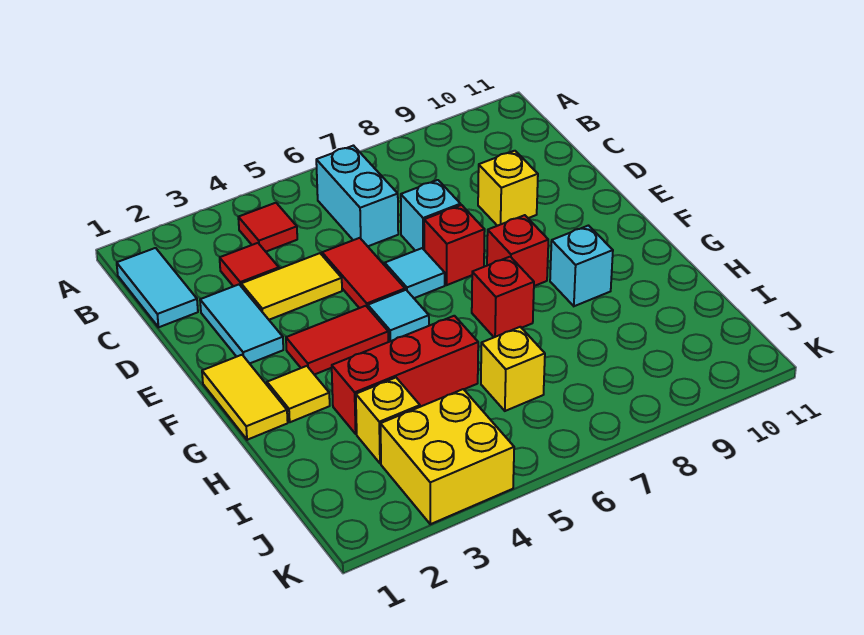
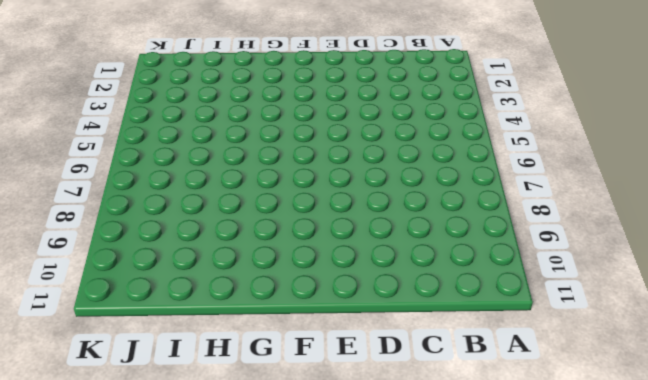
none -> cyan tile B1:C1 level 1
none -> red tile B4 level 1
none -> cyan brick B6:C6 level 1

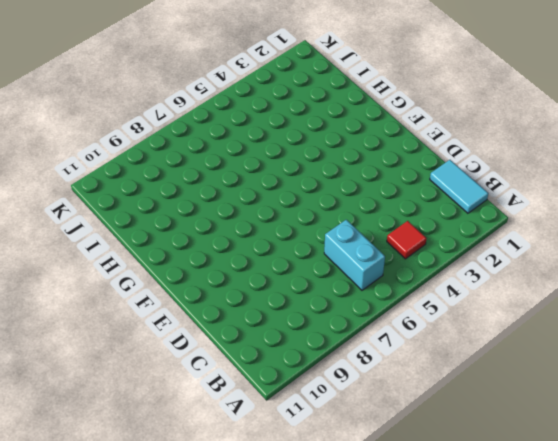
none -> red tile C3 level 1
none -> cyan tile D2:E2 level 1
none -> yellow tile D3:D4 level 1

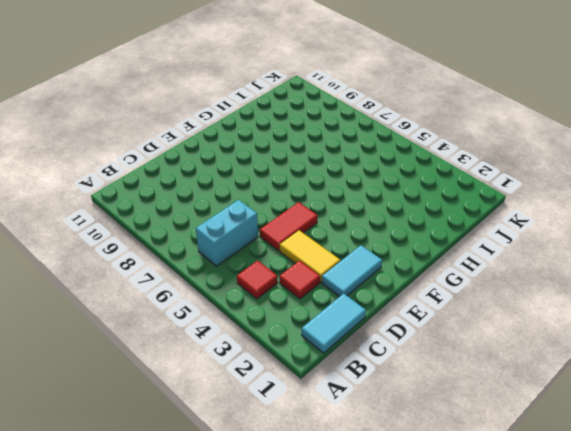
none -> cyan brick D7 level 1
none -> yellow brick D9 level 1
none -> cyan tile E6 level 1

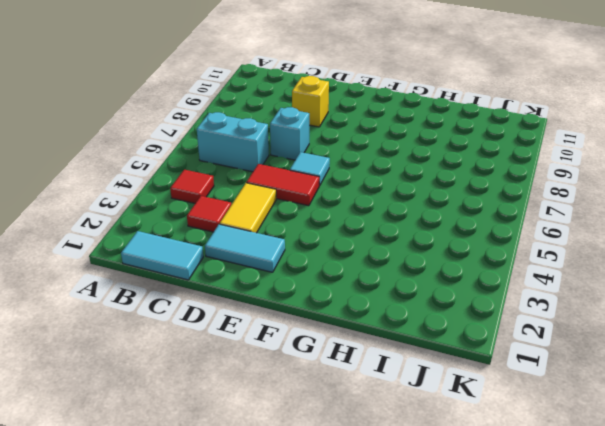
none -> red brick E7 level 1
none -> yellow tile F1:G1 level 1
none -> red tile F3:F4 level 1

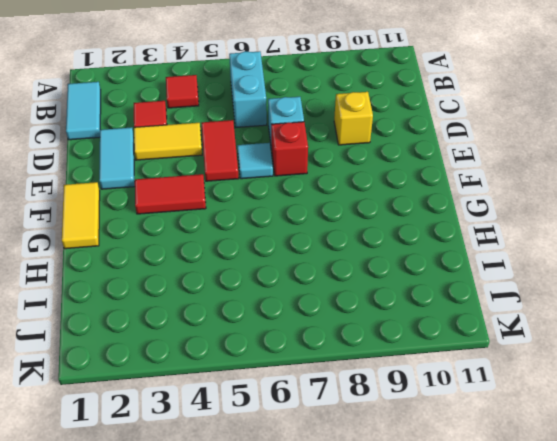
none -> cyan tile F5 level 1
none -> red brick F8 level 1
none -> yellow tile G2 level 1

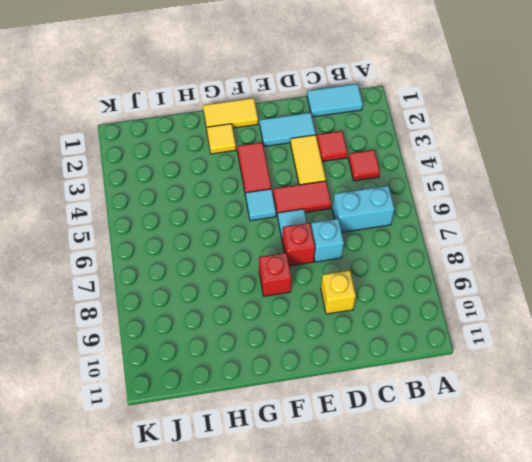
none -> red brick G7 level 1
none -> cyan brick G9 level 1
none -> red brick H3:H5 level 1

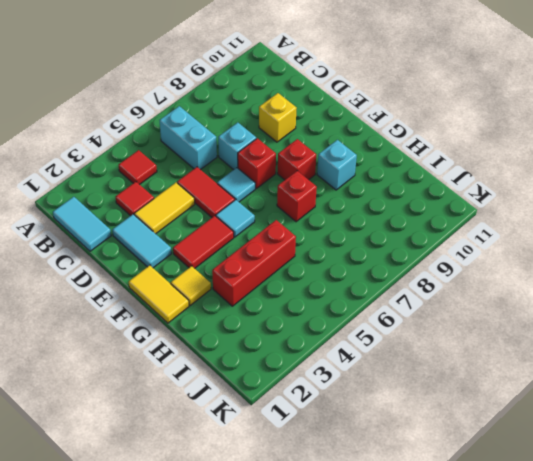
none -> yellow brick I3 level 1
none -> yellow brick I6 level 1
none -> yellow brick J3:K4 level 1

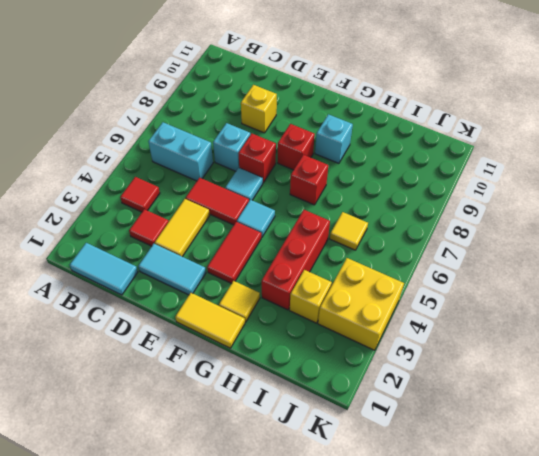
yellow tile I6 level 1 -> yellow brick I6 level 1

